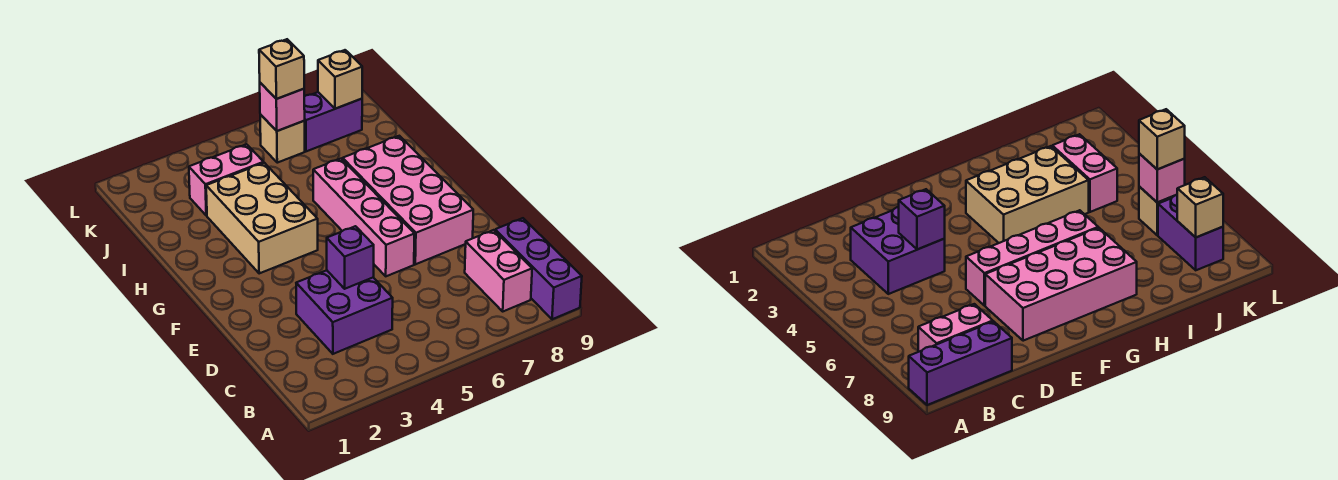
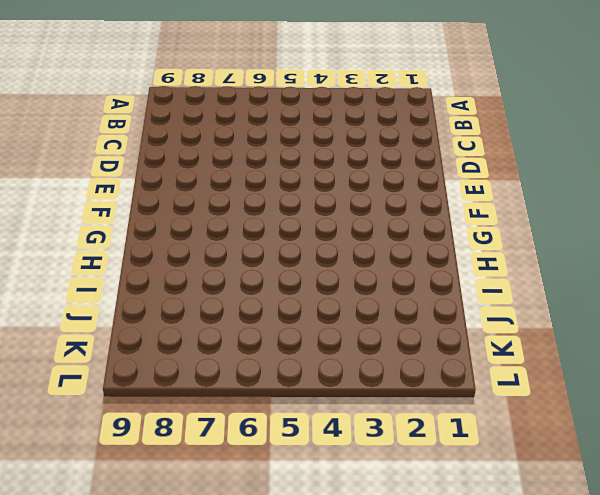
none -> purple brick A9:C9 level 1
none -> pink brick B8:C8 level 1
none -> purple brick C3:D4 level 1

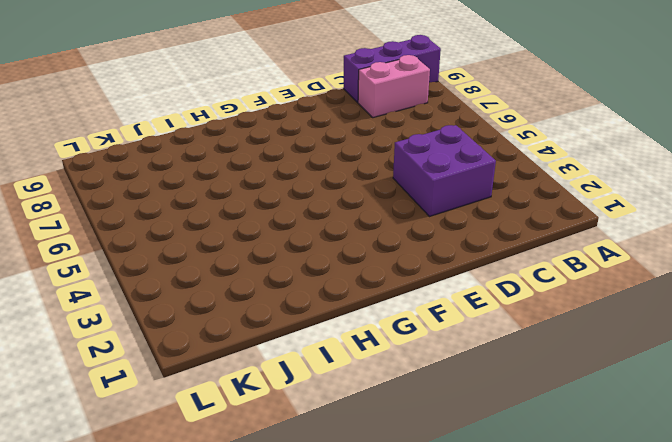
none -> pink brick E6:H6 level 1
none -> pink brick E7:H8 level 1
none -> tan brick G3:I4 level 1

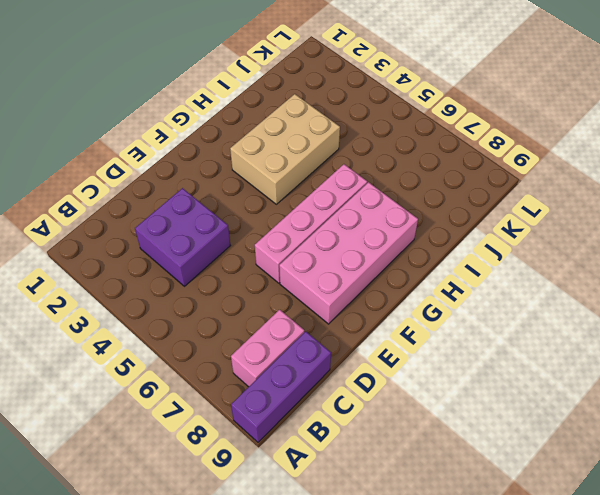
none -> pink brick J3:J4 level 1
none -> tan brick K6 level 1
none -> purple brick K7:K8 level 1

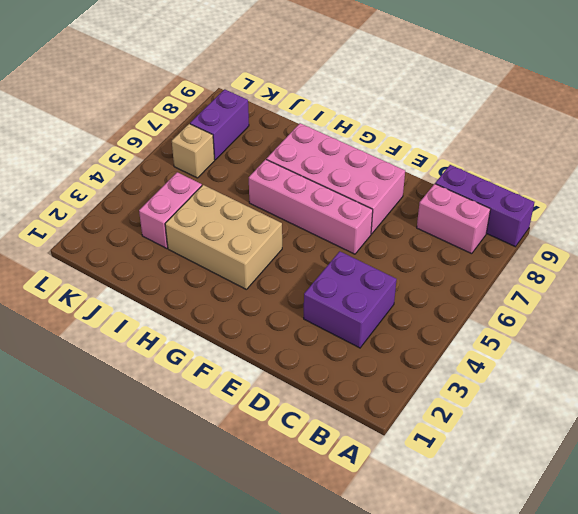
none -> purple brick D4 level 2
none -> pink brick K6 level 2
none -> tan brick K8 level 2

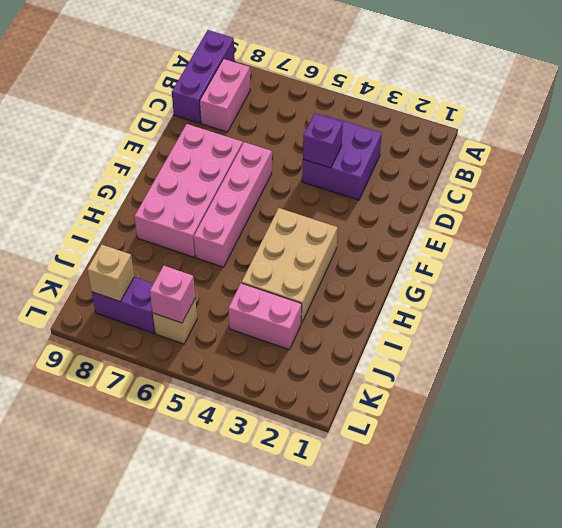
none -> tan brick K6 level 3

